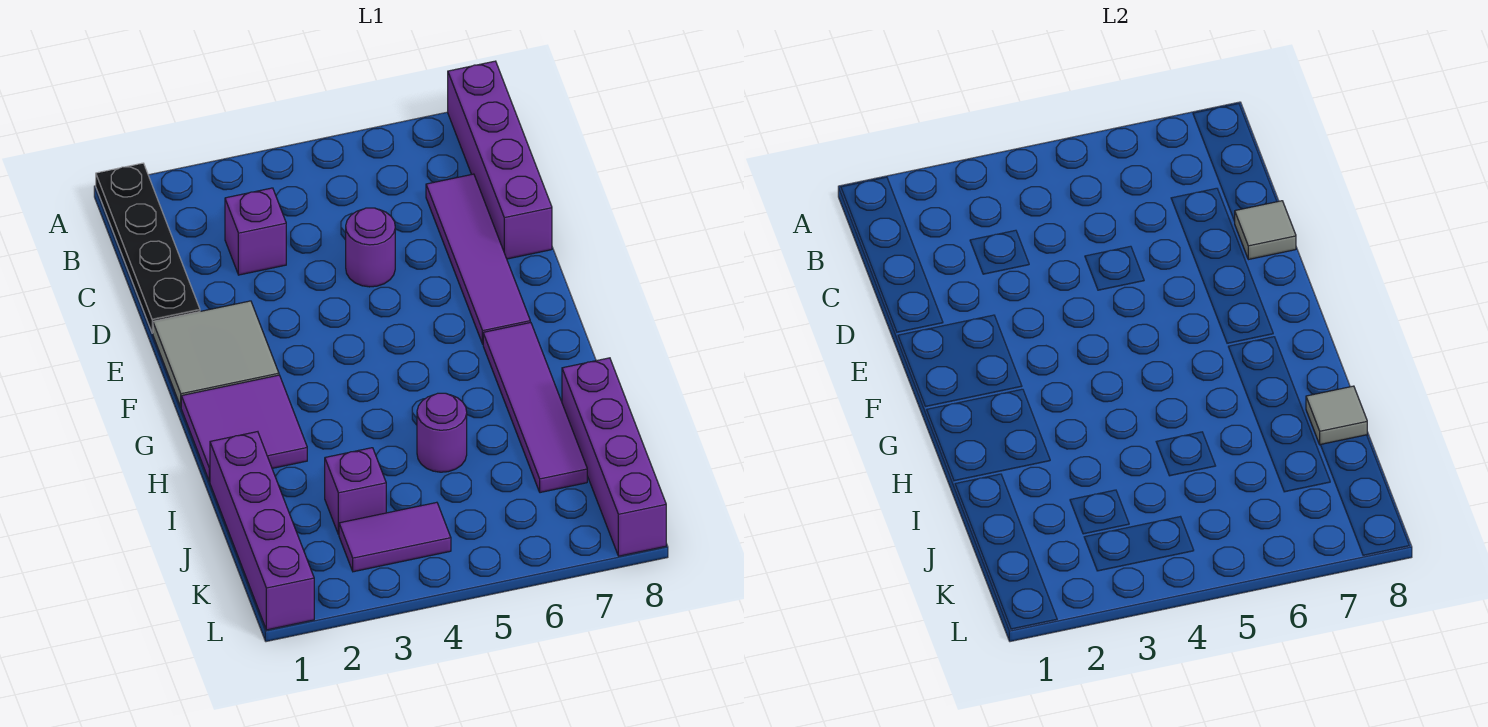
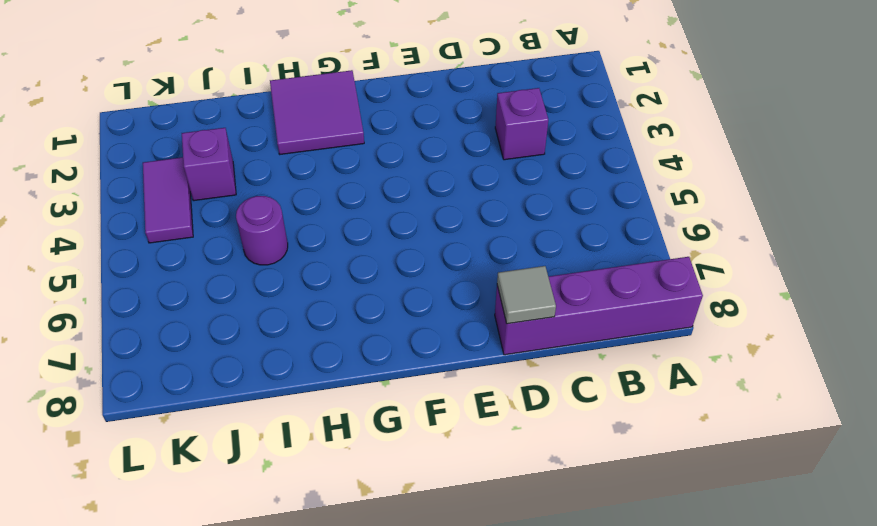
none -> black plate A1:D1 level 1
none -> purple tile C7:F7 level 1
none -> purple round brick D5 level 1

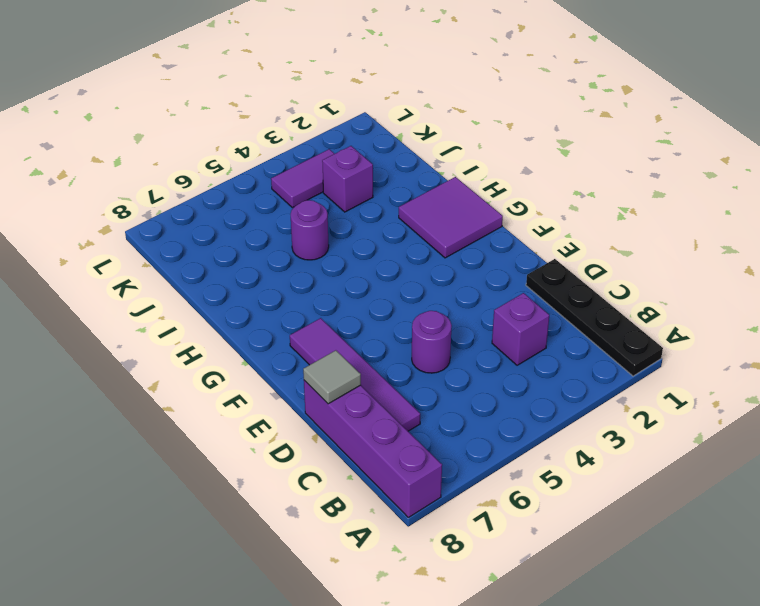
none -> grey tile E1:F2 level 1
none -> purple tile G7:J7 level 1
none -> purple brick I1:L1 level 1

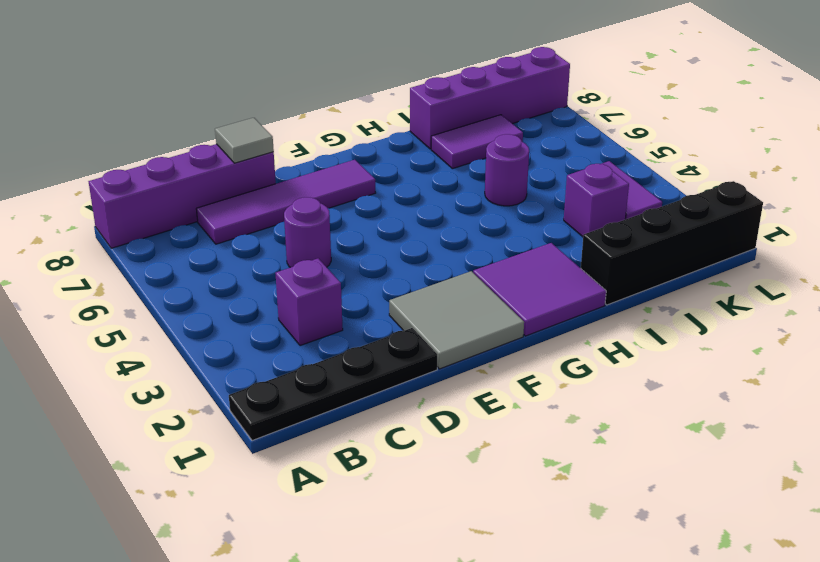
black brick I1:L1 level 1 -> purple brick I1:L1 level 1
purple tile I7:J7 level 1 -> purple tile G7:J7 level 1
none -> grey tile I8 level 2

